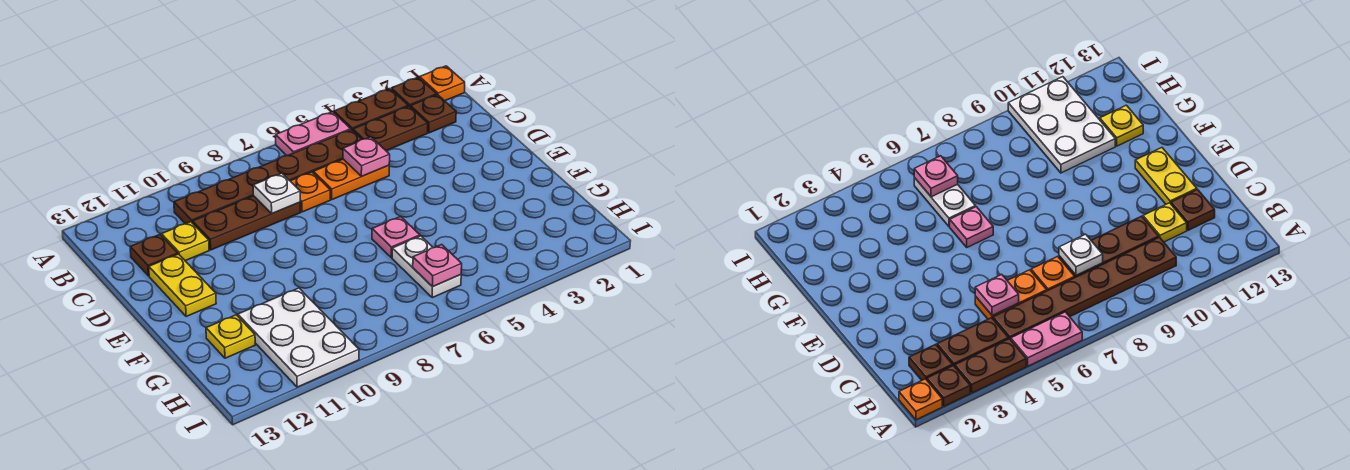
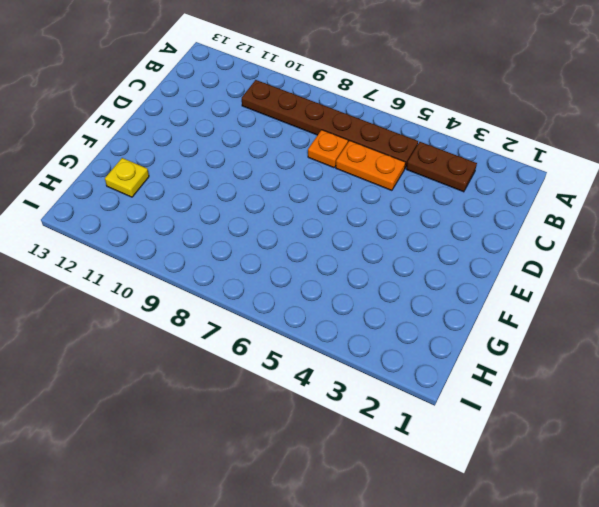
none -> orange plate A1 level 1
none -> brown plate A2 level 1
none -> brown plate A3:A4 level 1

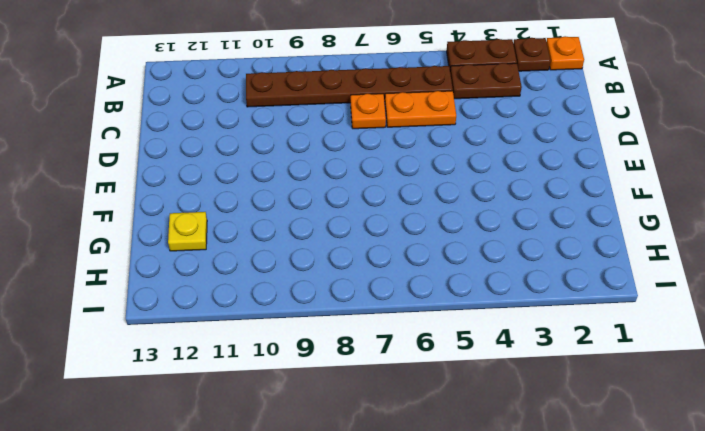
none -> pink plate A5:A6 level 1
none -> brown plate B2 level 1
none -> brown plate C8:C10 level 1

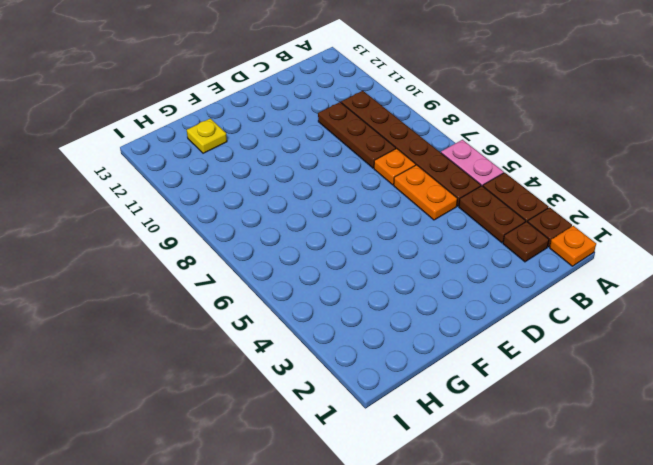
none -> yellow plate C11 level 1
none -> brown plate C12 level 1
none -> yellow plate D12:E12 level 1

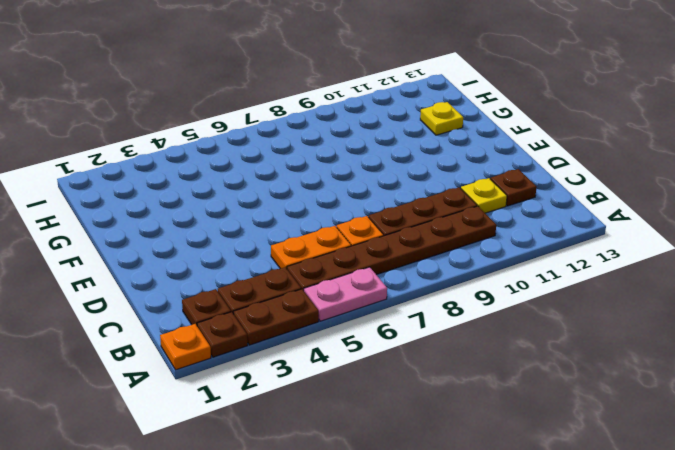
none -> yellow plate D12:E12 level 1
none -> pink plate F6 level 1
none -> white plate G6:H6 level 1

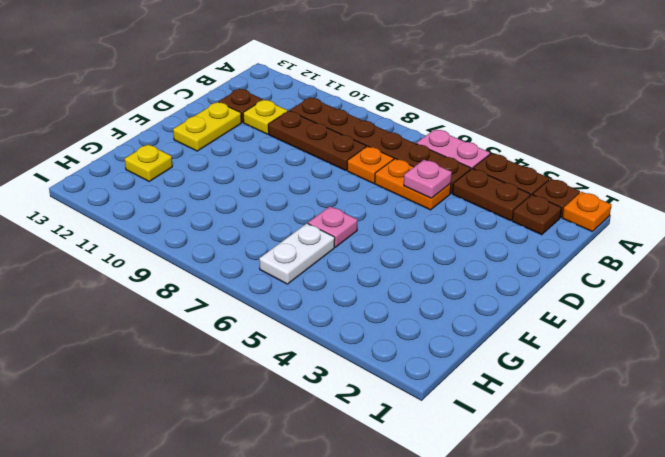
none -> white plate G10:I11 level 1
none -> white plate C8 level 2
none -> pink plate H6 level 2

